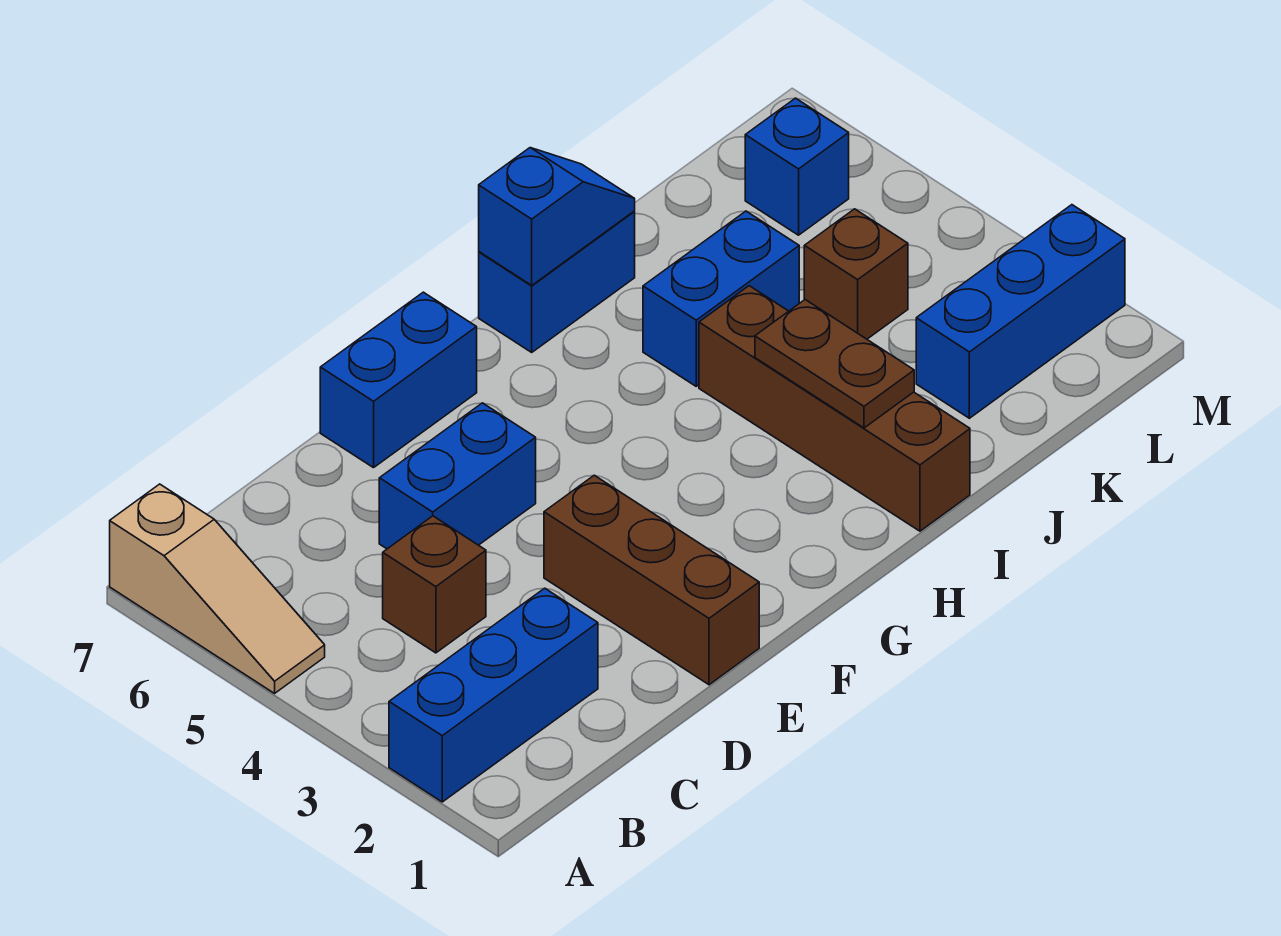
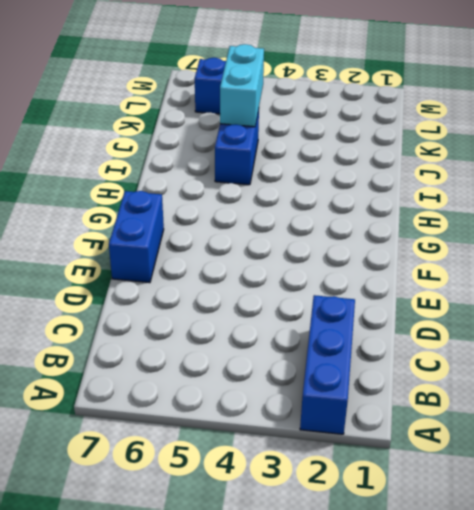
cyan brick J5:K5 level 2 -> none
none -> tan slope A5:A7 level 1 top 7
none -> brown brick C4 level 1
none -> blue brick D5:E5 level 1

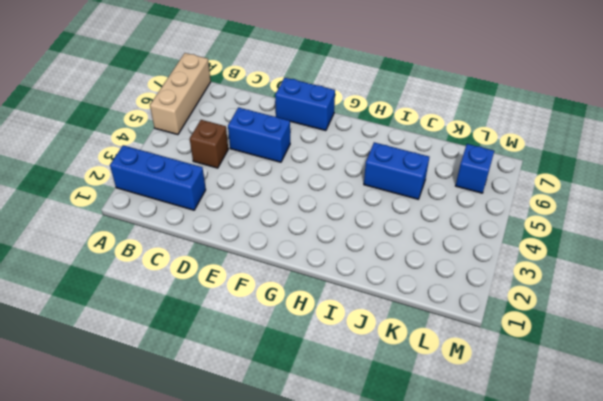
tan brick A5:A7 level 1 -> tan slope A5:A7 level 1 top 7
none -> brown brick E1:E3 level 1
none -> blue brick H7:I7 level 1
none -> brown brick I1:I4 level 1

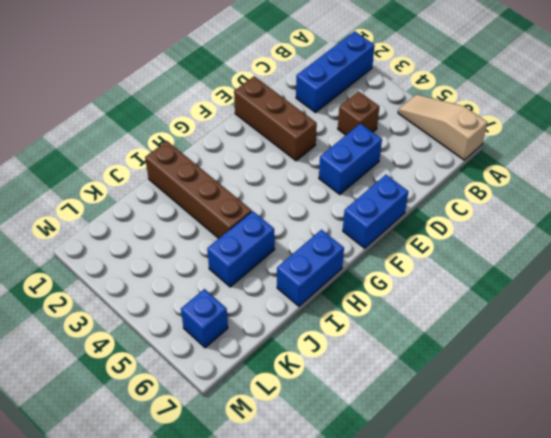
none -> blue brick K2:M2 level 1
none -> brown brick K4 level 1
none -> blue slope H7:I7 level 2 top H

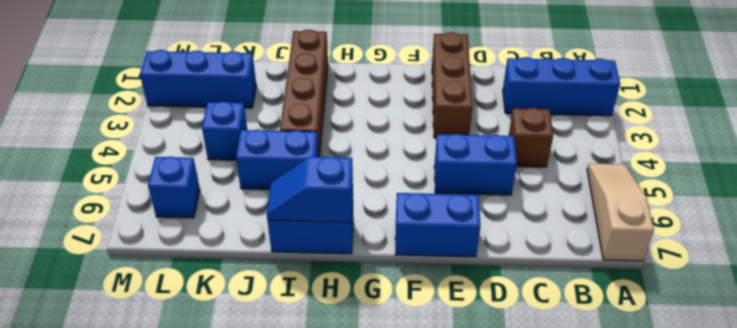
blue brick K4 level 1 -> brown brick K4 level 1
none -> brown plate I2:I3 level 2

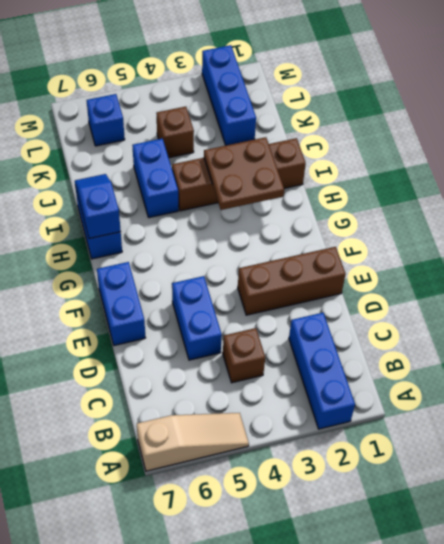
brown plate H2:I3 level 2 -> brown plate I2:I3 level 2

